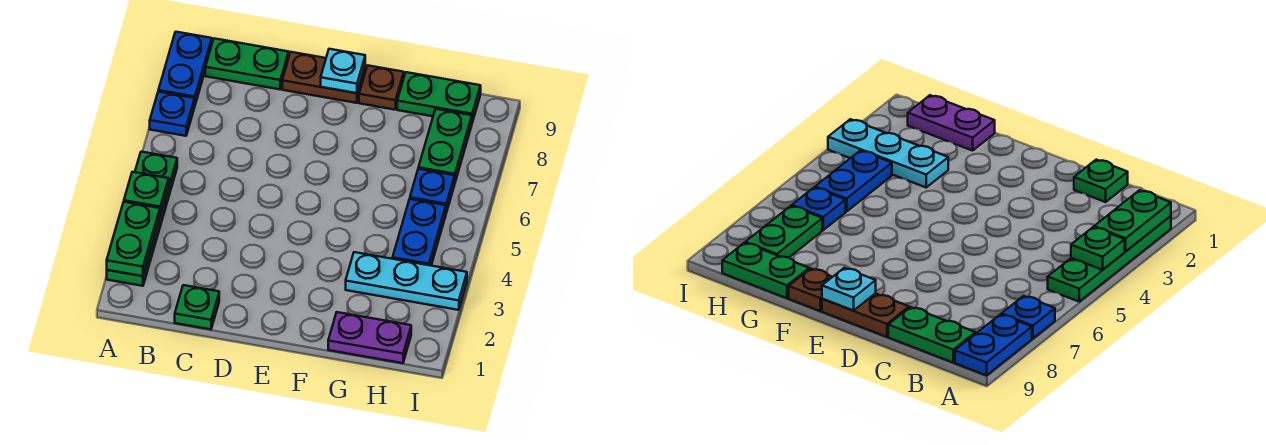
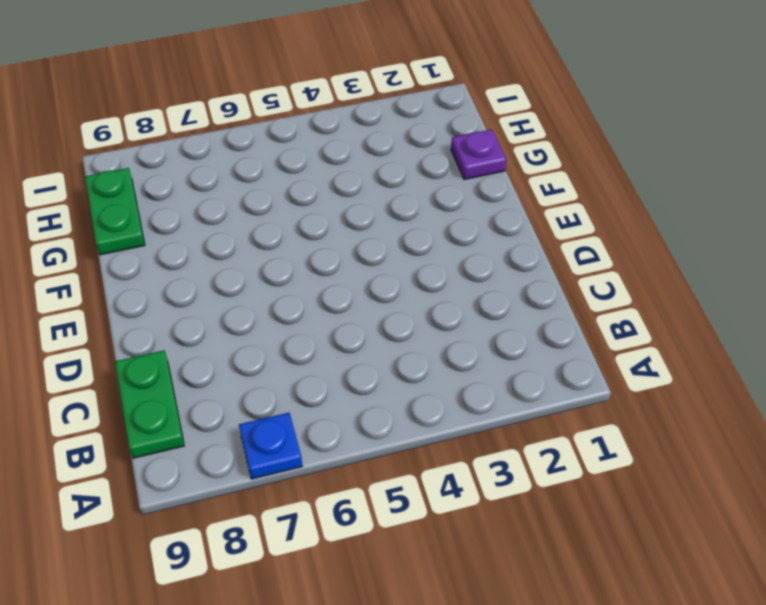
purple plate G1 level 1 -> purple plate G1:H1 level 1
none -> green plate A2:A5 level 1
none -> blue plate A8:A9 level 1
none -> green plate C1 level 1

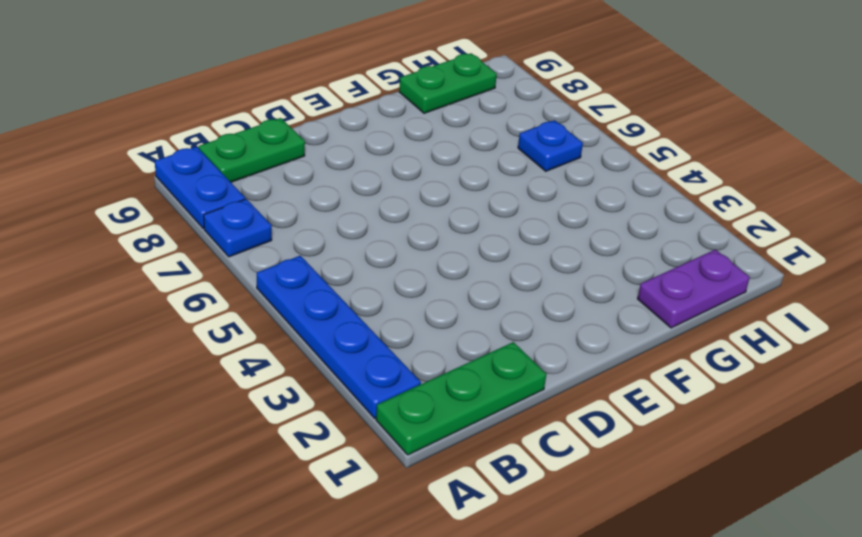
green plate A1:C1 level 1 -> green plate C1 level 1
blue plate A2:A5 level 1 -> green plate A2:A5 level 1
none -> brown plate D9:E9 level 1
none -> brown plate F9 level 1
none -> cyan plate G3:I3 level 1

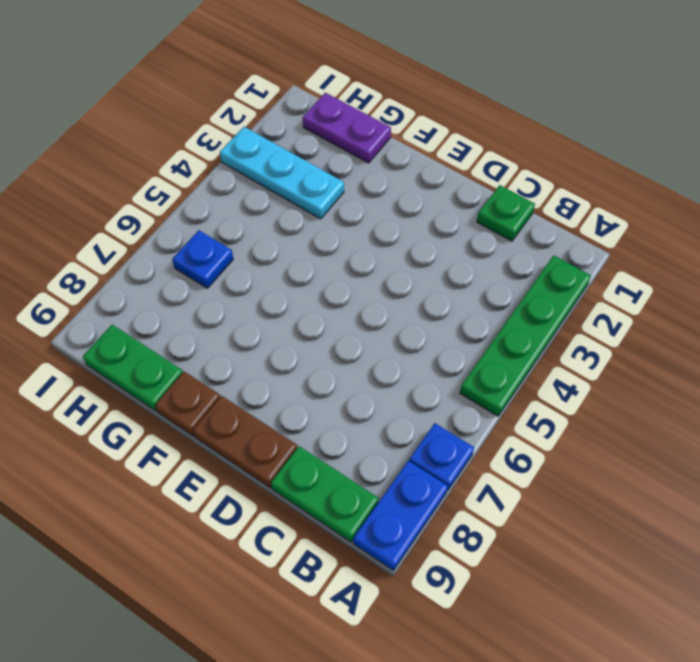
none -> blue plate H4:H5 level 1
none -> green plate H7:H8 level 1
none -> green plate A2:A3 level 2

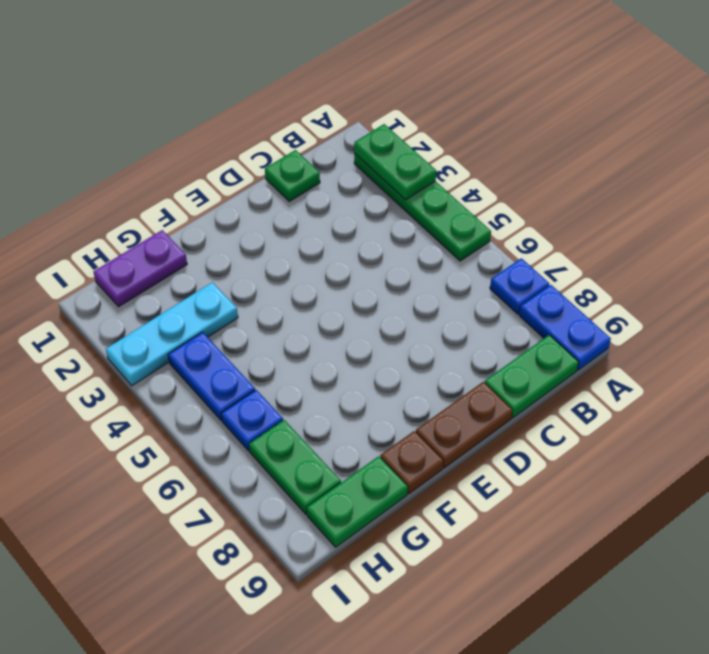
none -> green plate A4 level 2
none -> cyan plate E9 level 2

